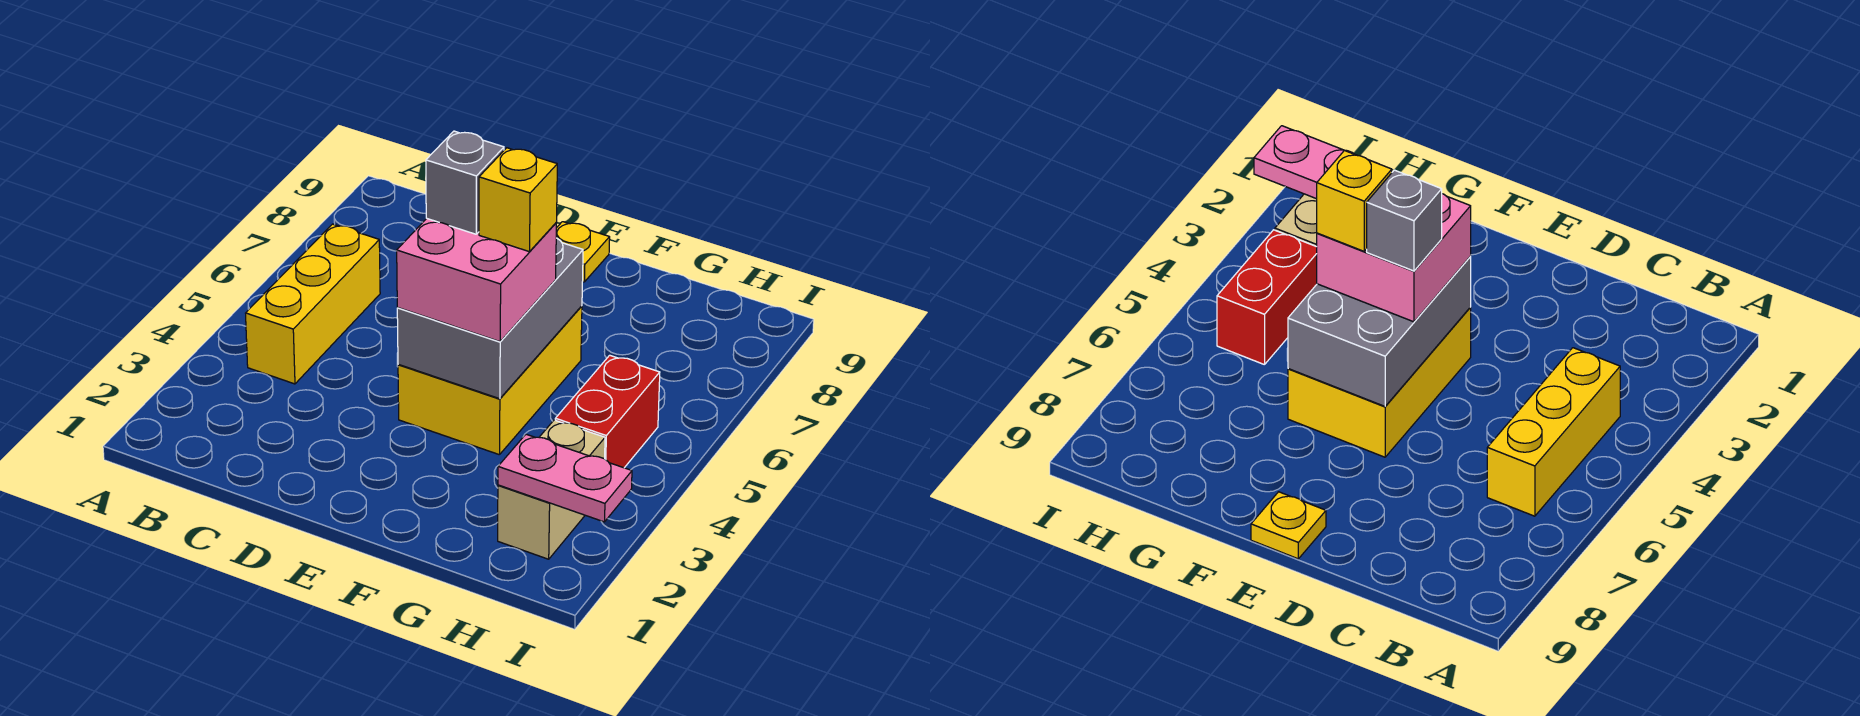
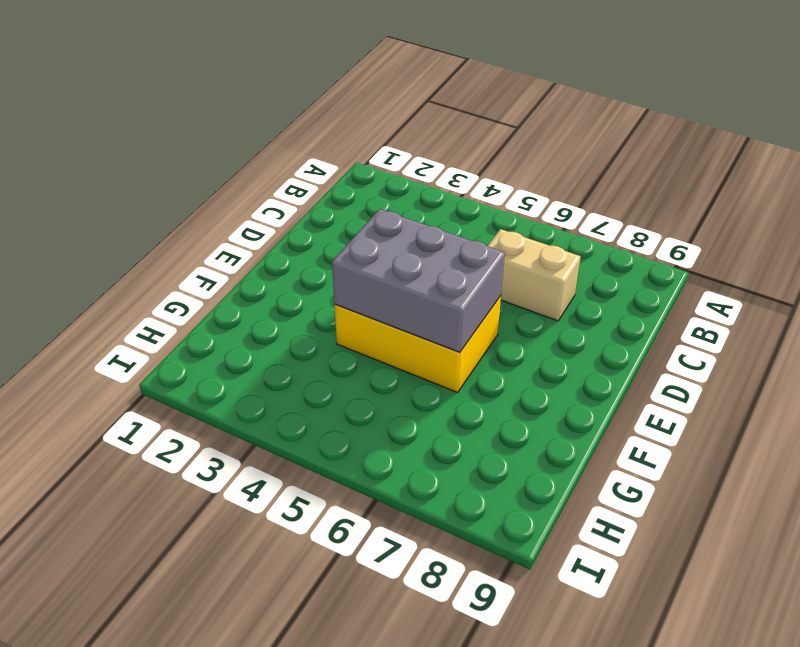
tan brick C6:C7 level 1 -> tan brick H2:H3 level 1
none -> yellow brick B4:B6 level 1
none -> yellow plate E9 level 1

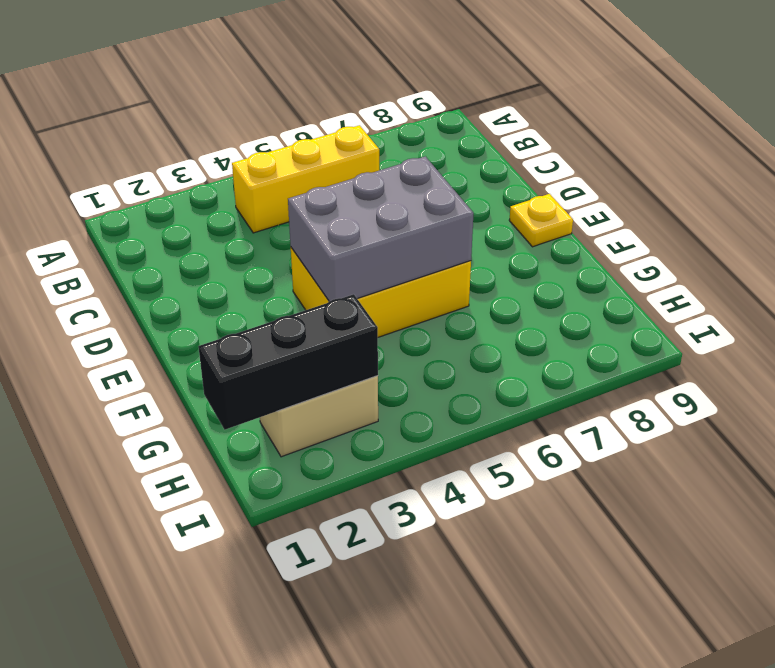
black brick H1:H3 level 2 -> pink plate H2:I2 level 2
none -> red brick H4:H5 level 1
none -> pink brick E4:F5 level 3

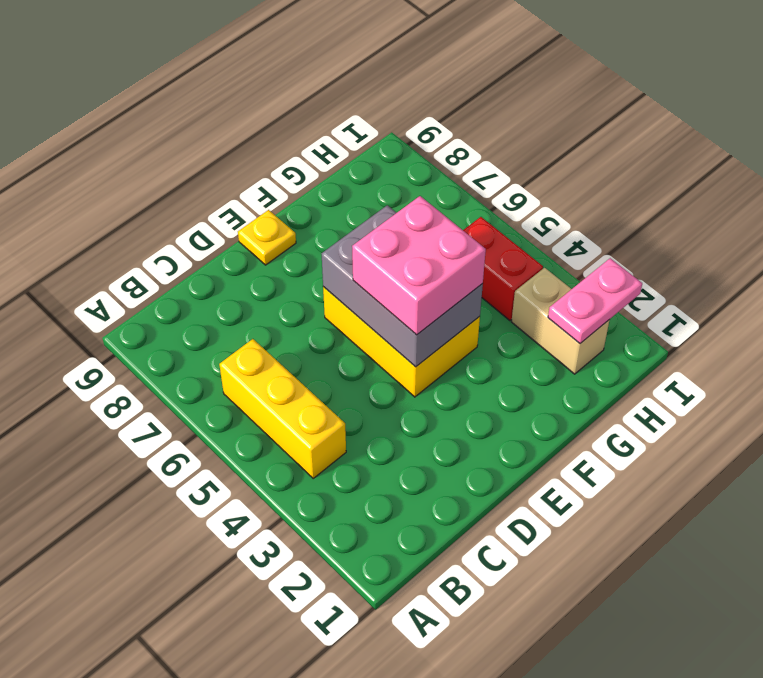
none -> grey brick E5 level 4
none -> yellow brick F5 level 4

